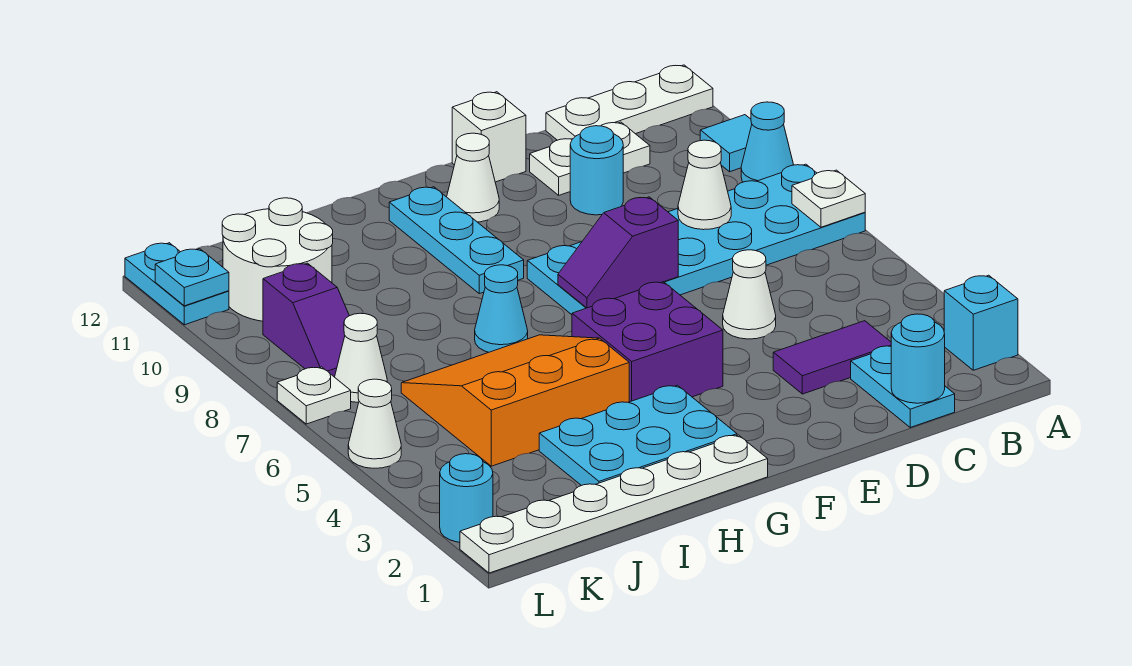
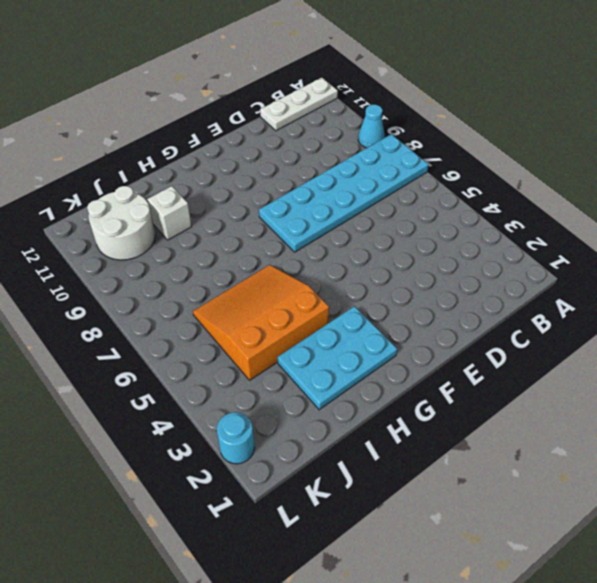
white brick I10 level 1 -> white brick E12 level 1
none -> cyan brick A2 level 1
none -> cyan tile A10 level 1
none -> cyan plate C1:C2 level 1
none -> purple tile C3:D3 level 1

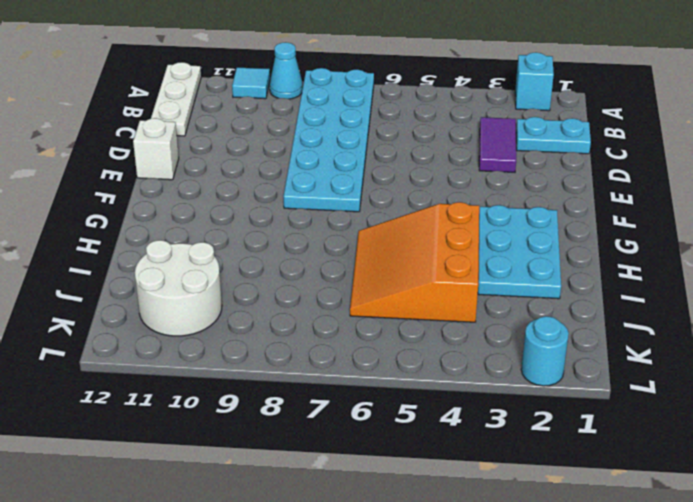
none -> white plate C11:D11 level 1
none -> white cone D5 level 1
none -> cyan round brick D10 level 1
none -> purple brick F4:G5 level 1

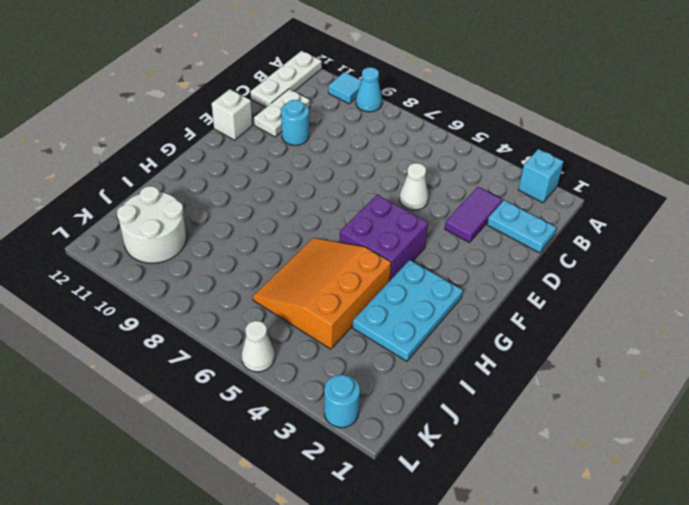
none -> cyan plate A7:F8 level 1
none -> white cone F11 level 1
none -> white plate G1:L1 level 1
none -> cyan plate G9:G11 level 1

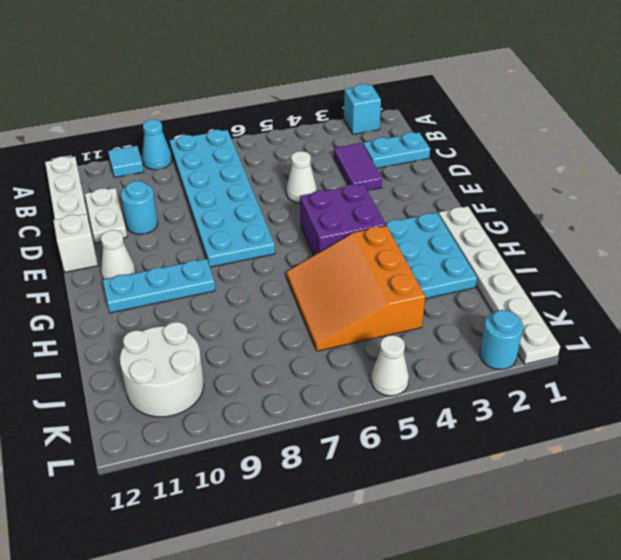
none -> cyan cone H7 level 1
none -> white cone K7 level 1
none -> purple slope K8:K9 level 1 top 9
none -> white plate L7 level 1

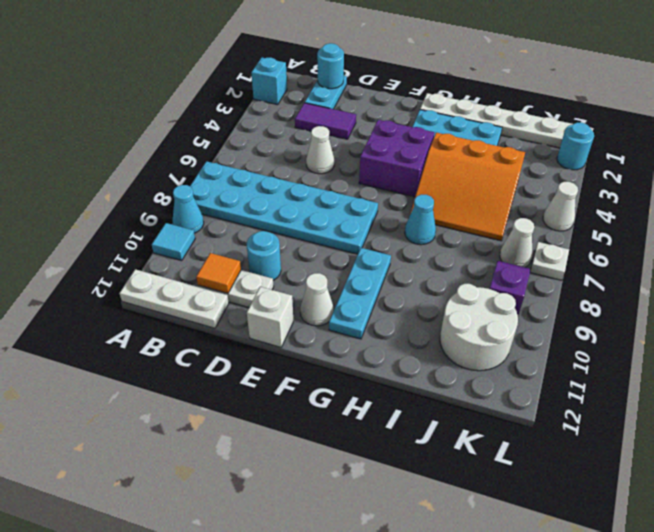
orange tile C11 level 2 -> none
none -> cyan plate L11:L12 level 1
none -> white plate A7 level 2
none -> white cone C8 level 2
none -> purple slope E7:F7 level 2 top E

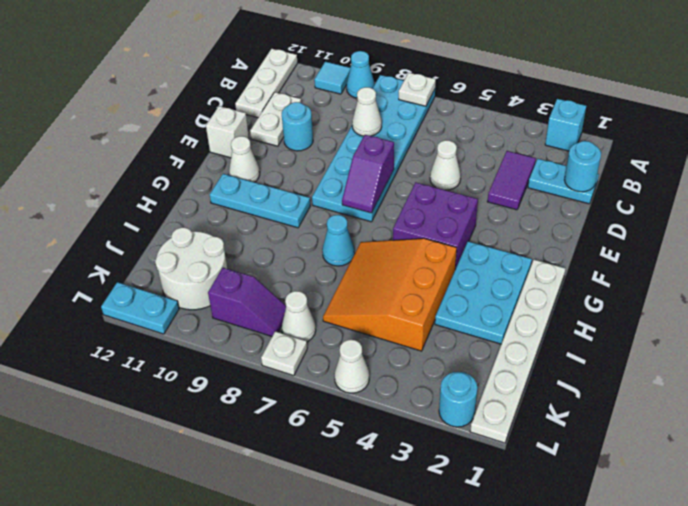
none -> cyan plate L11 level 2

